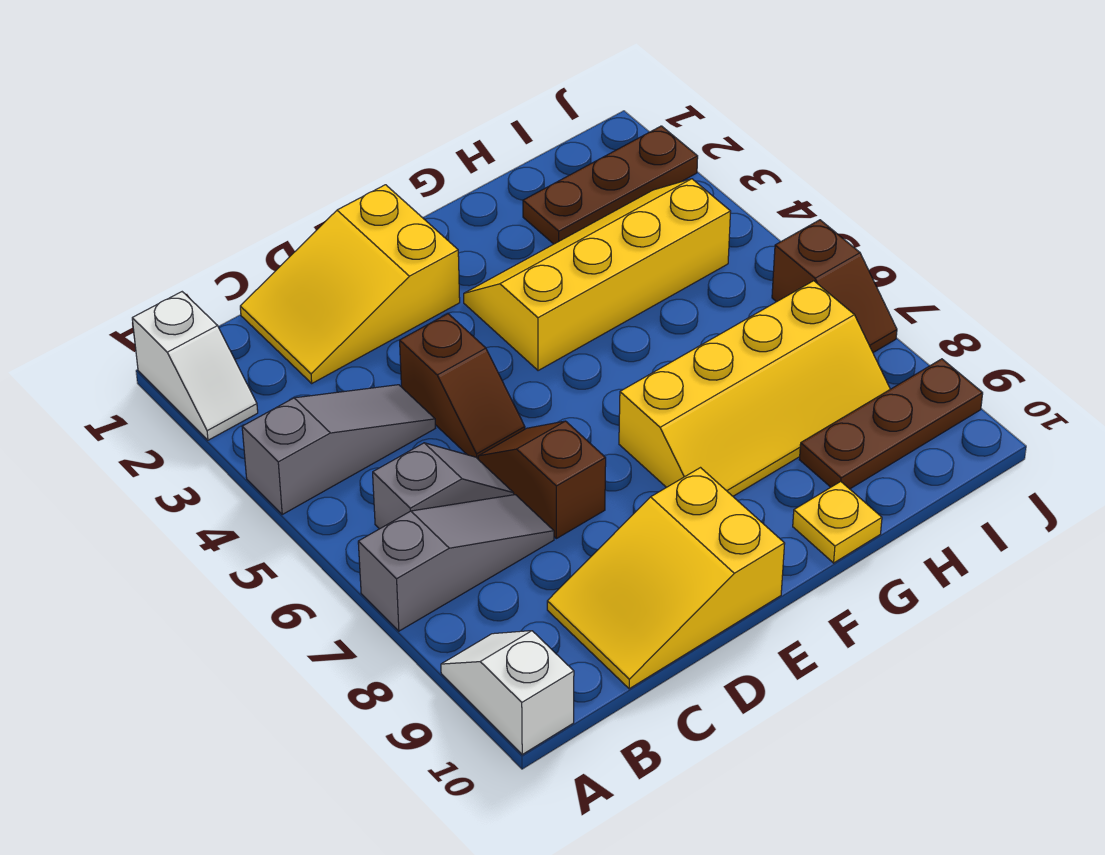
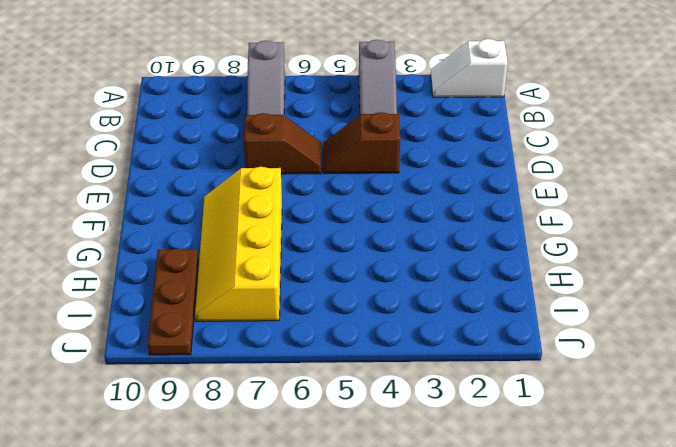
none -> white slope A9:A10 level 1 top 10
none -> grey slope B6:C6 level 1 top B
none -> yellow slope C1:E2 level 1 top E

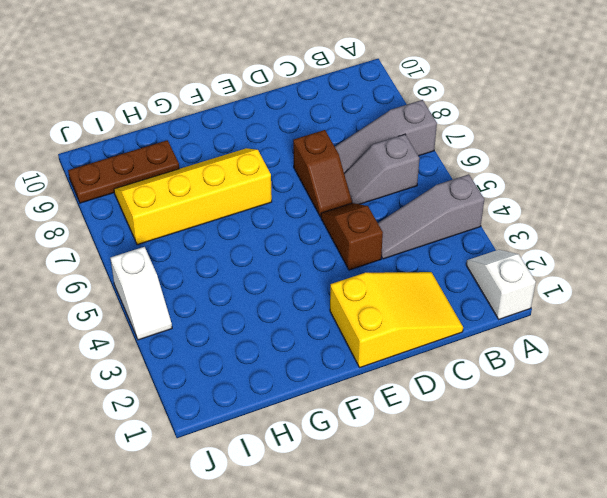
white slope J4:J5 level 1 top 5 -> white slope A9:A10 level 1 top 10
none -> yellow slope C9:E10 level 1 top E
none -> yellow slope F3:I4 level 1 top 4
none -> yellow plate G10 level 1

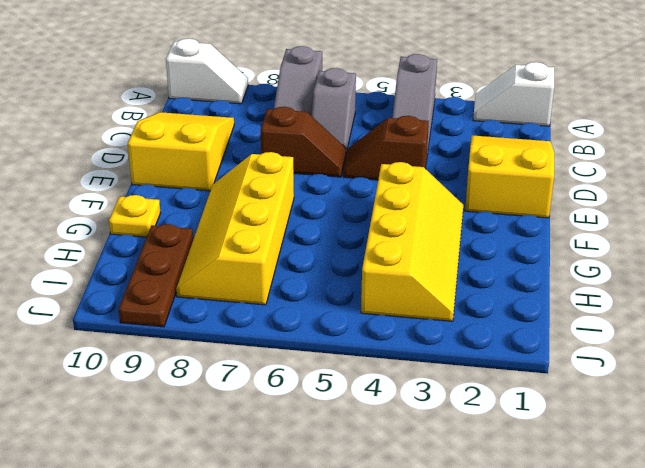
none -> brown plate H2:J2 level 1
none -> brown slope J6:J7 level 1 top 6

